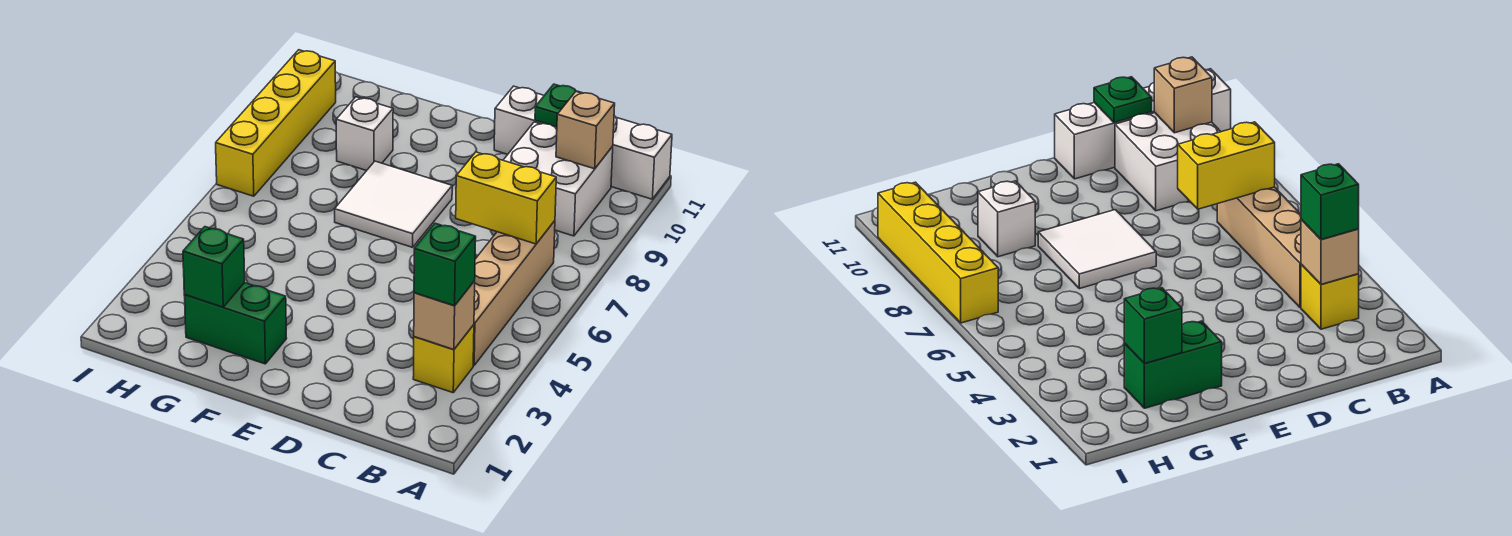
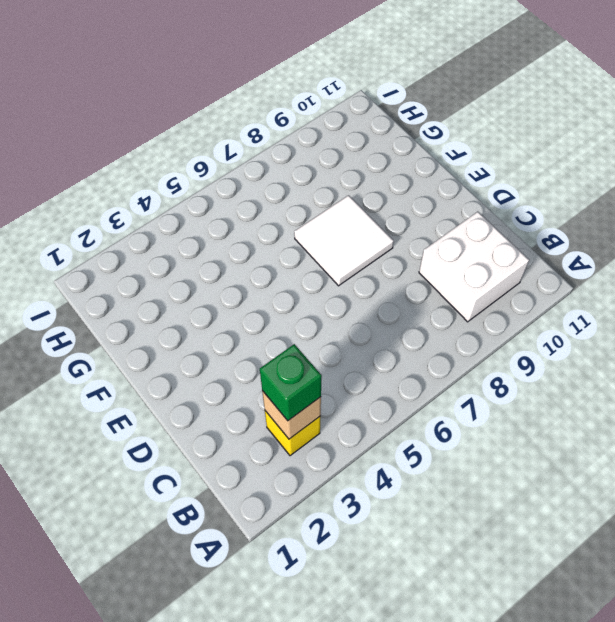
none -> white brick A11:D11 level 1
none -> tan brick B4:B7 level 1
none -> green brick F2:G2 level 1

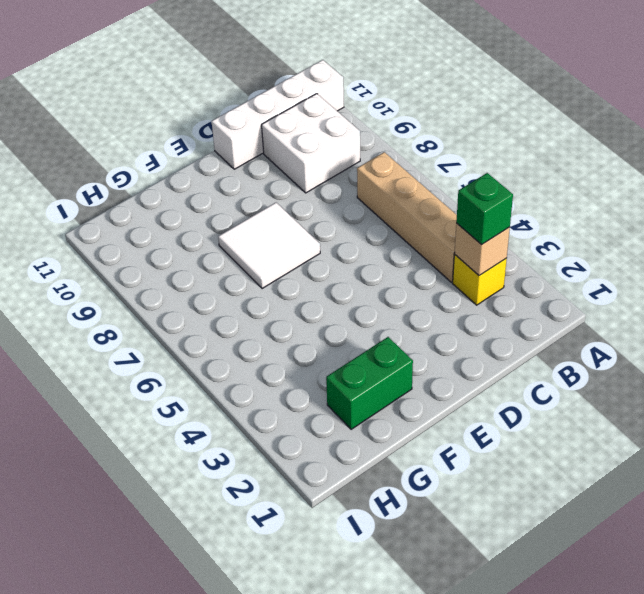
none -> white brick G9 level 1
none -> yellow brick I7:I10 level 1
none -> yellow brick B7:C7 level 2

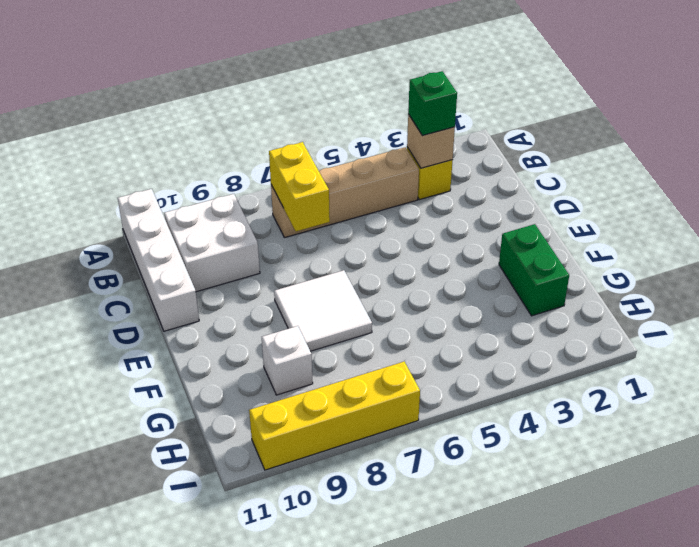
none -> tan brick B10 level 2
none -> green plate C11 level 2
none -> green brick G2 level 2

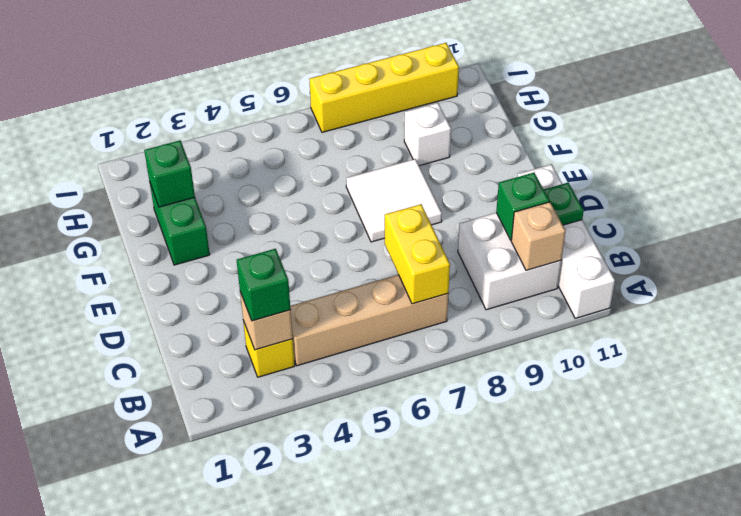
green brick C10 level 2 -> none

